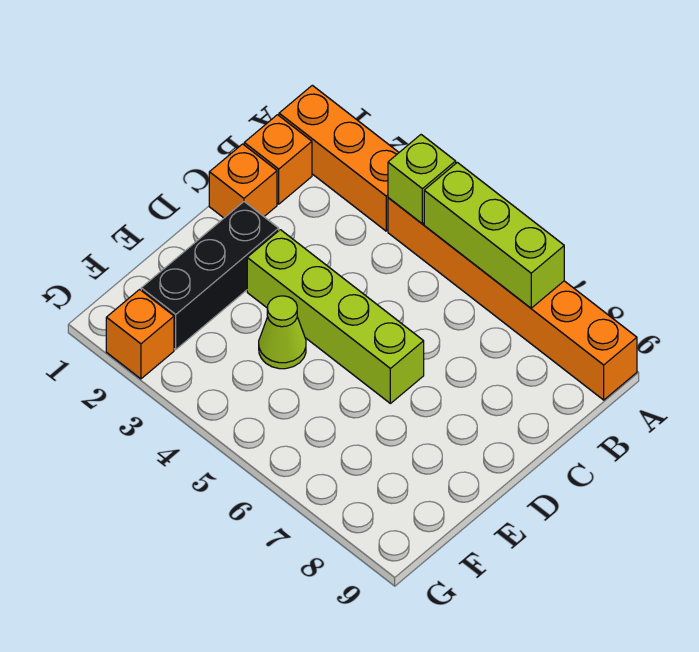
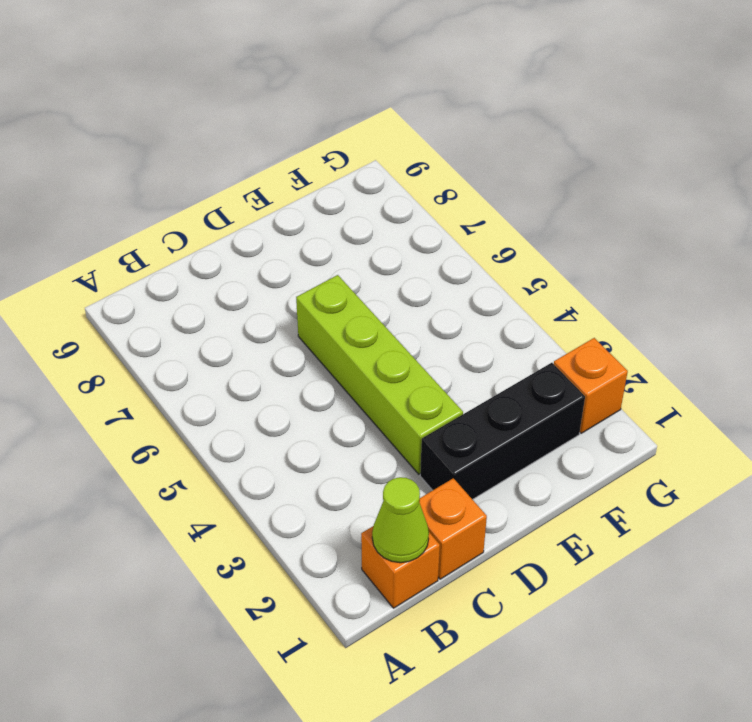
lime cone B1 level 2 -> lime cone E4 level 1
none -> orange brick A1:A3 level 1
none -> orange brick A4:A9 level 1

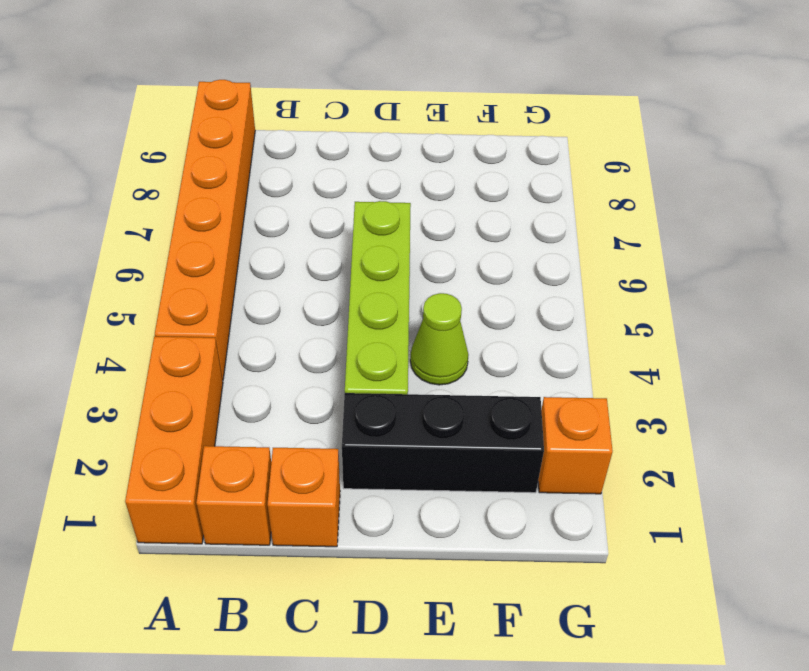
none -> lime brick A4 level 2
none -> lime brick A5:A7 level 2

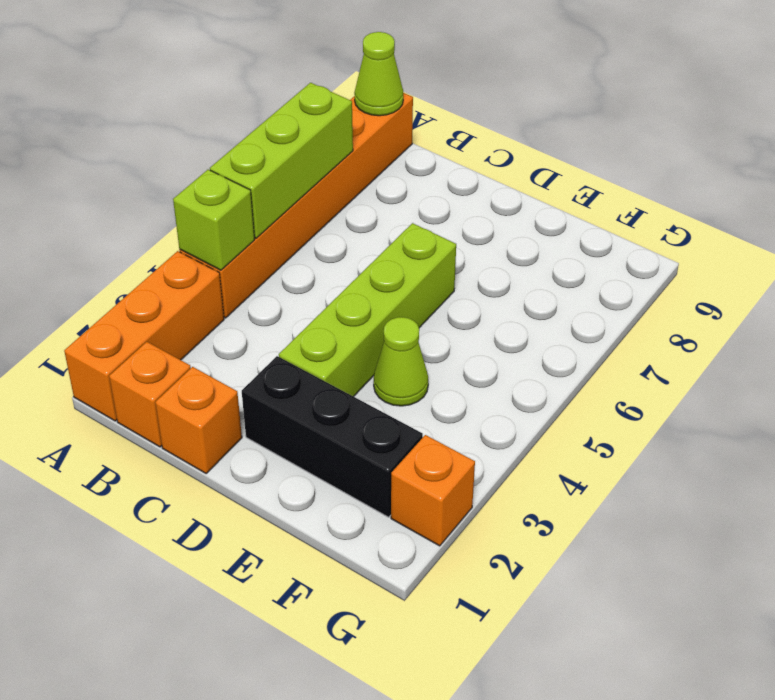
lime cone A9 level 2 -> none

